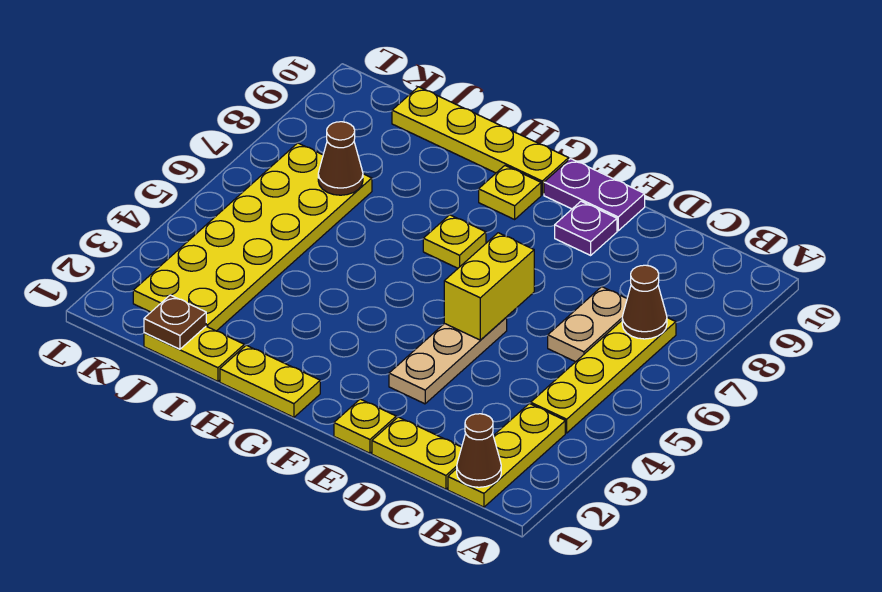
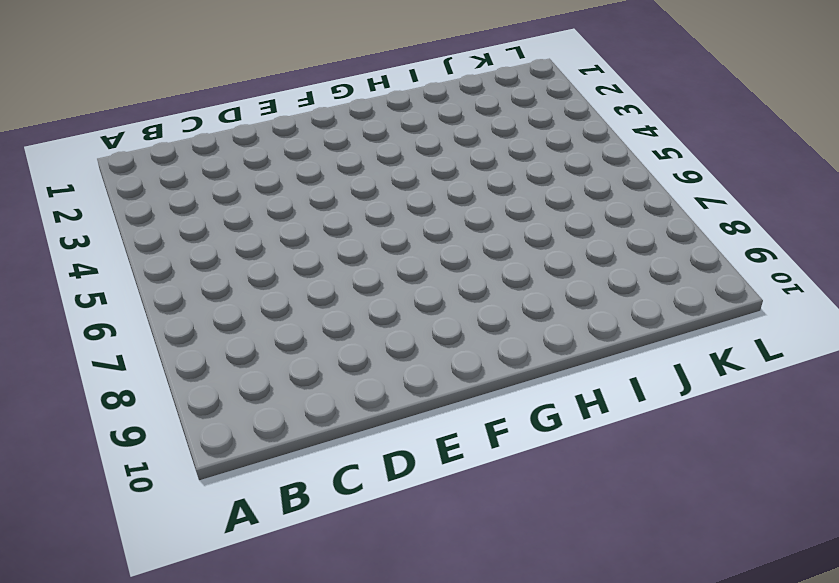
none -> yellow plate B1:B3 level 1
none -> yellow plate B4:B7 level 1
none -> yellow plate C1:D1 level 1

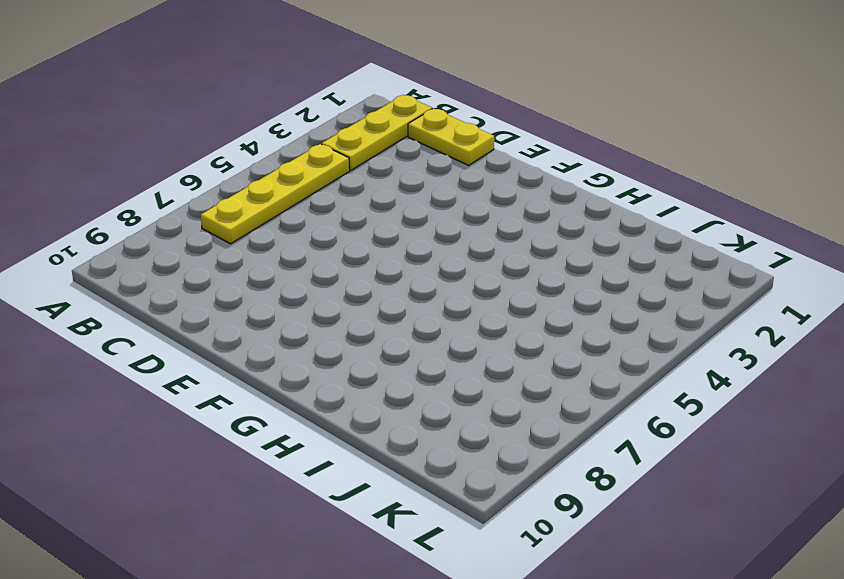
none -> tan plate C6:C7 level 1
none -> yellow plate E1 level 1
none -> tan plate E3:E5 level 1

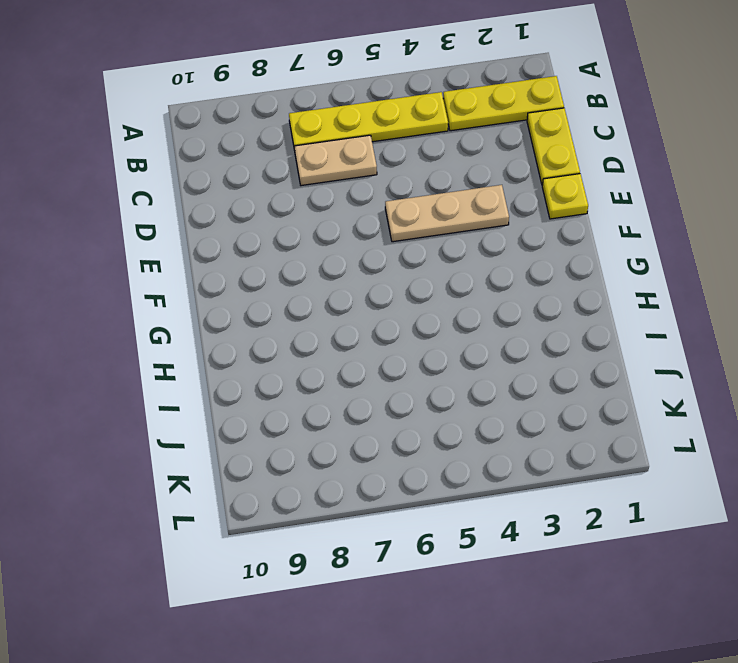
none -> purple plate E9 level 1
none -> purple plate E10:F10 level 1
none -> yellow plate G1:H1 level 1

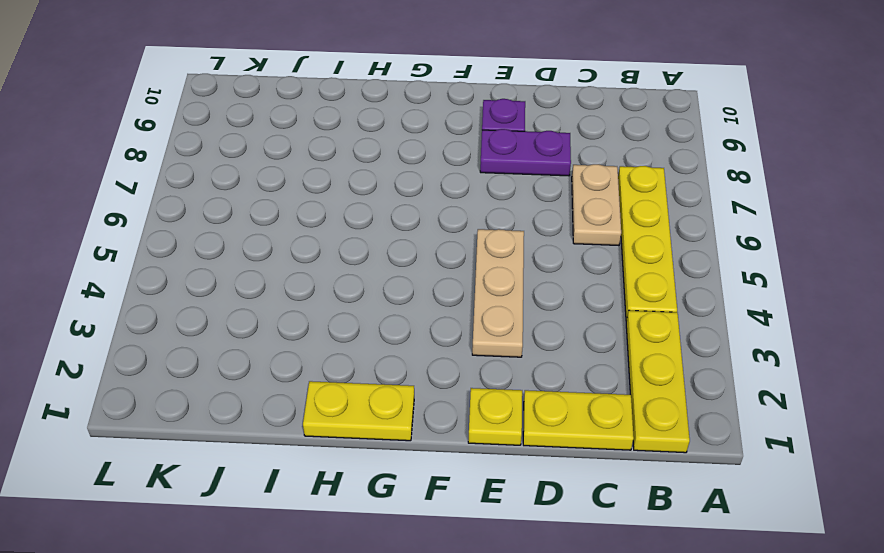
purple plate D8:E8 level 1 -> purple plate E10:F10 level 1
none -> yellow plate G7 level 1
none -> yellow plate G9 level 1
none -> yellow plate G10:J10 level 1

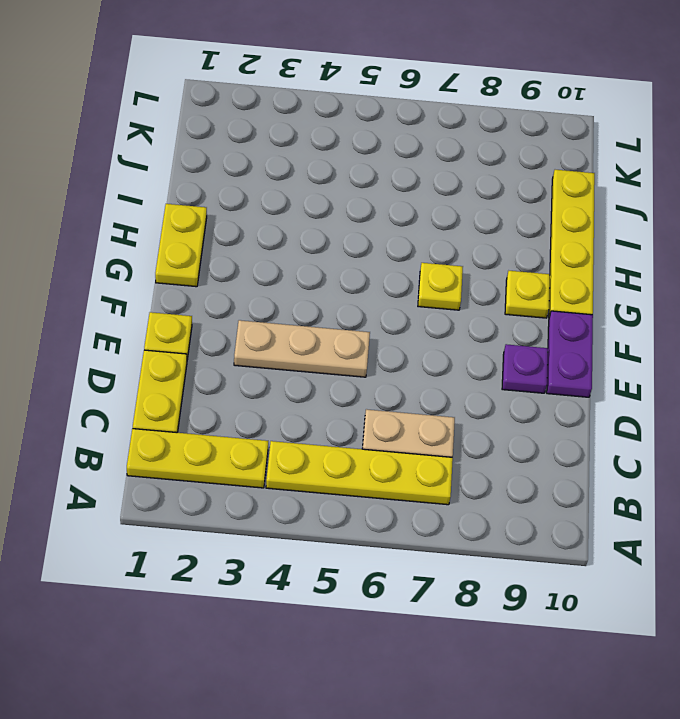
none -> yellow plate I1:J1 level 1
none -> yellow plate J2:K7 level 1
none -> brown cone B1 level 2

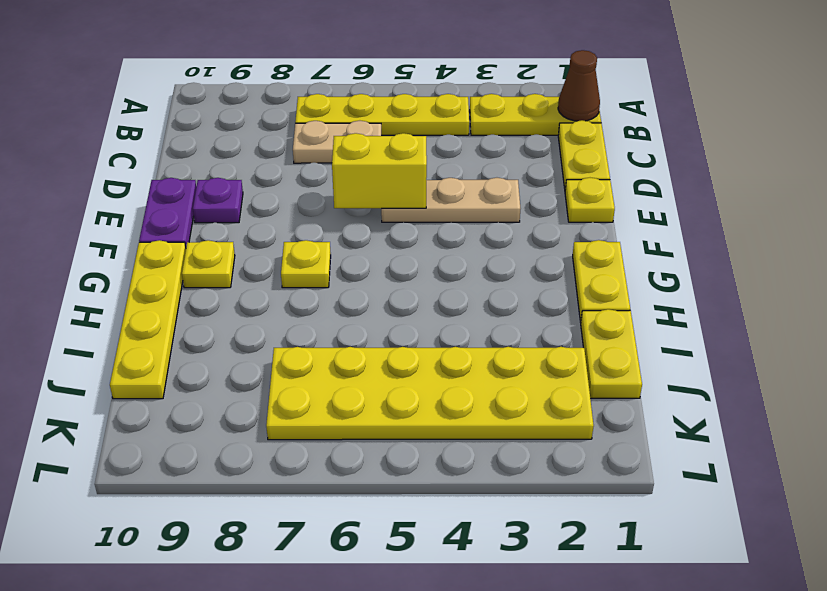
none -> brown cone B7 level 2
none -> brown plate J1 level 2
none -> brown cone J7 level 2

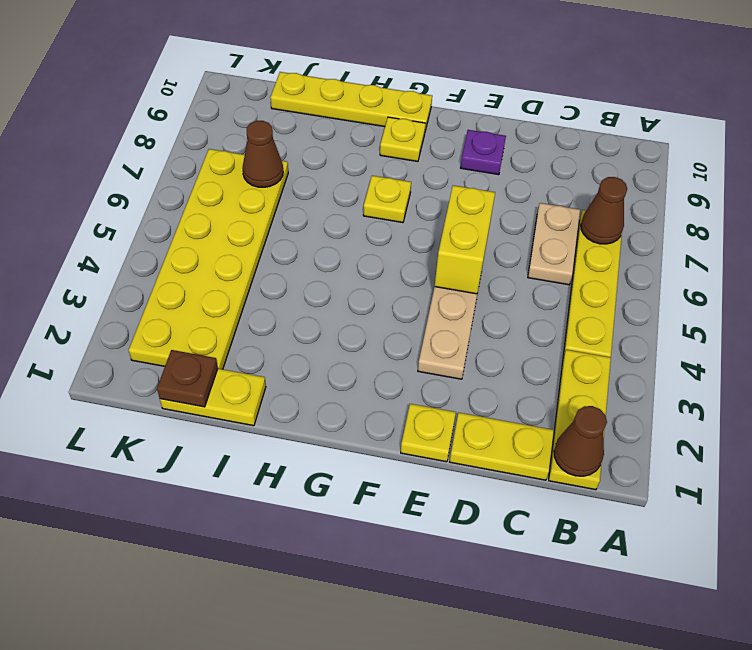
none -> purple plate E10:F10 level 1
none -> yellow plate G1:H1 level 1

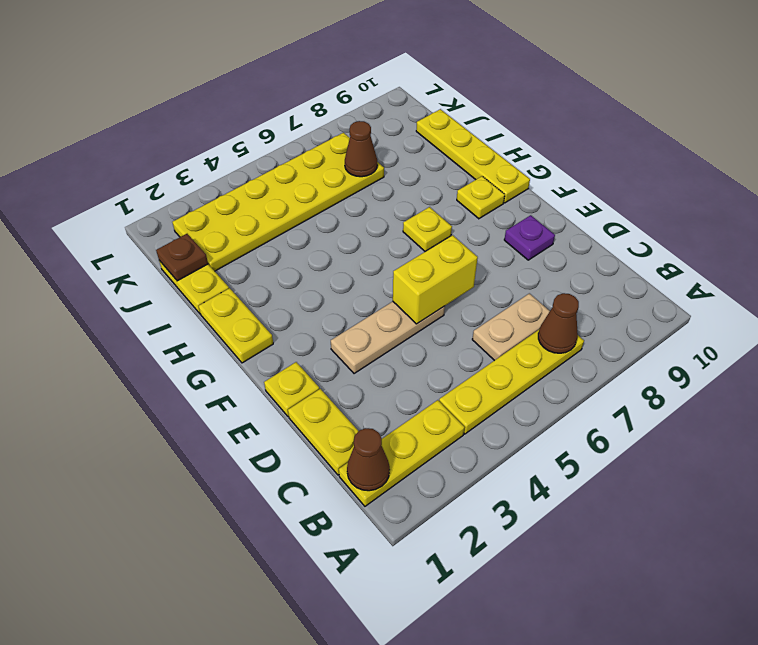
none -> purple plate E10:F10 level 1

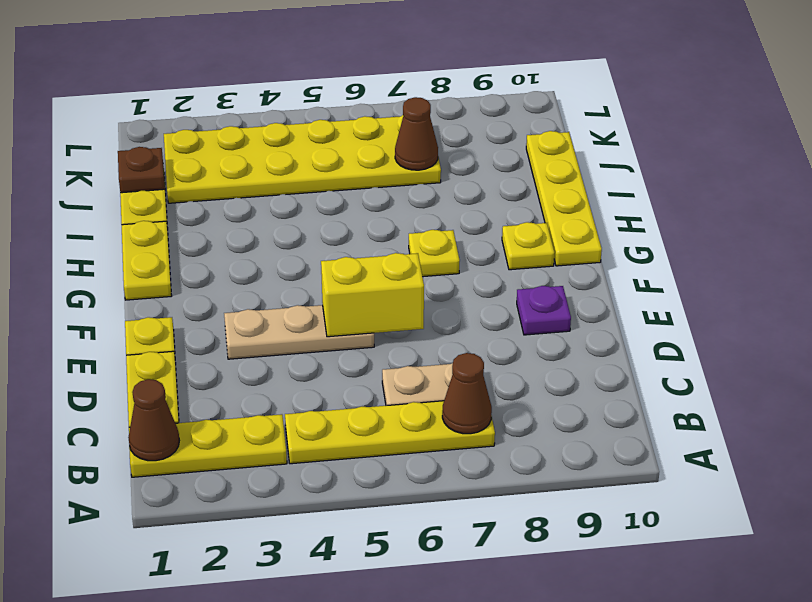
none -> purple plate E10:F10 level 1

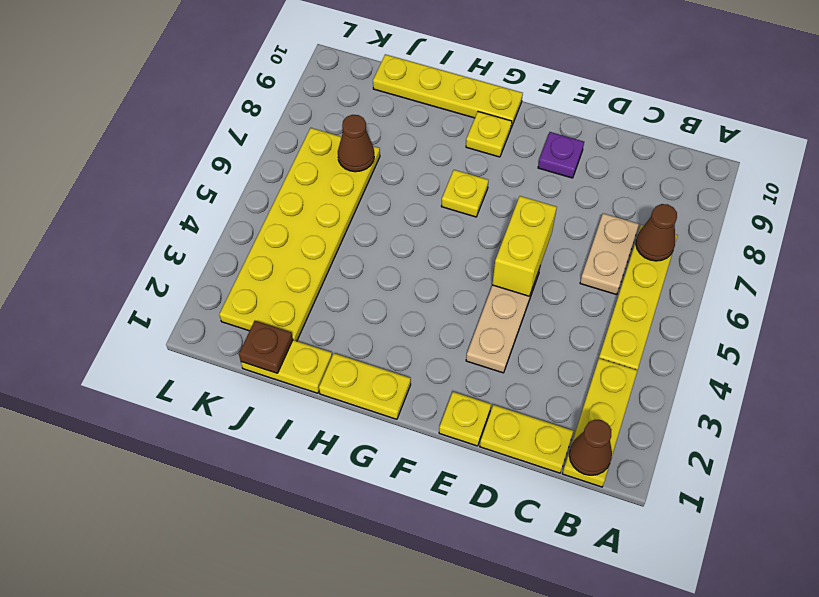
none -> purple plate E10:F10 level 1

